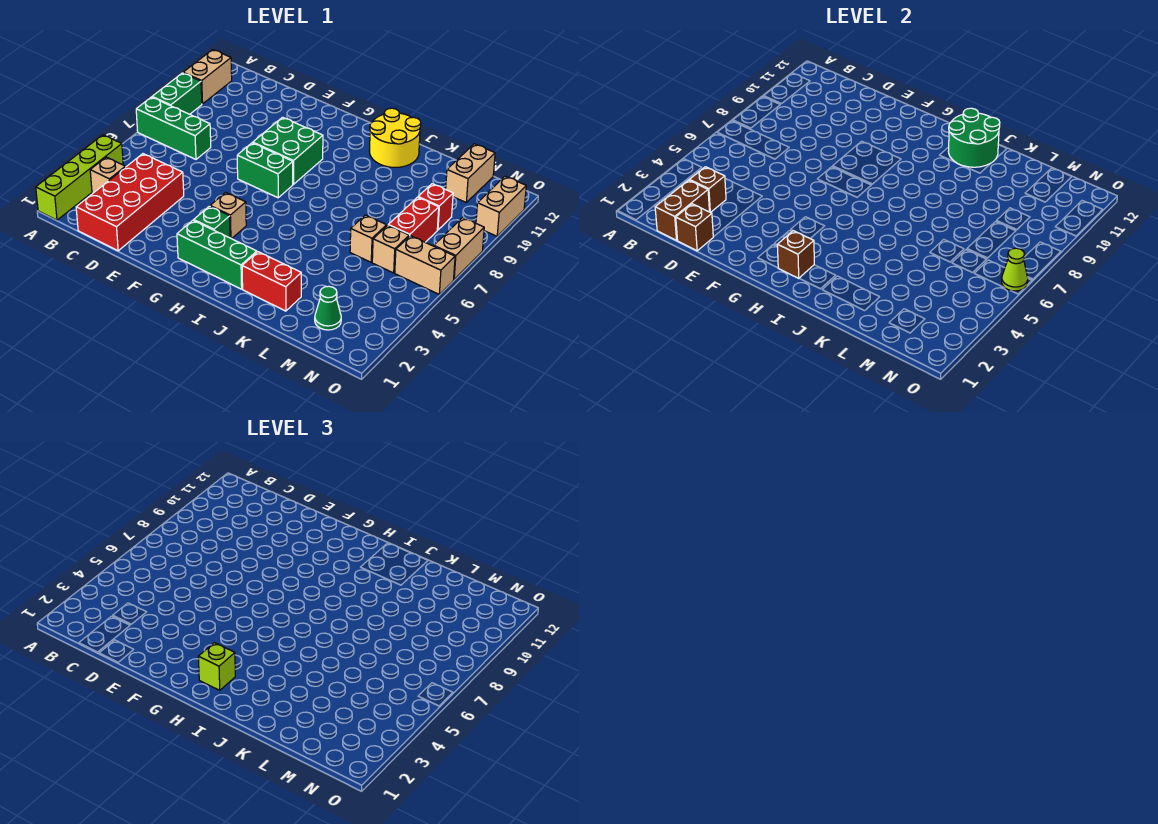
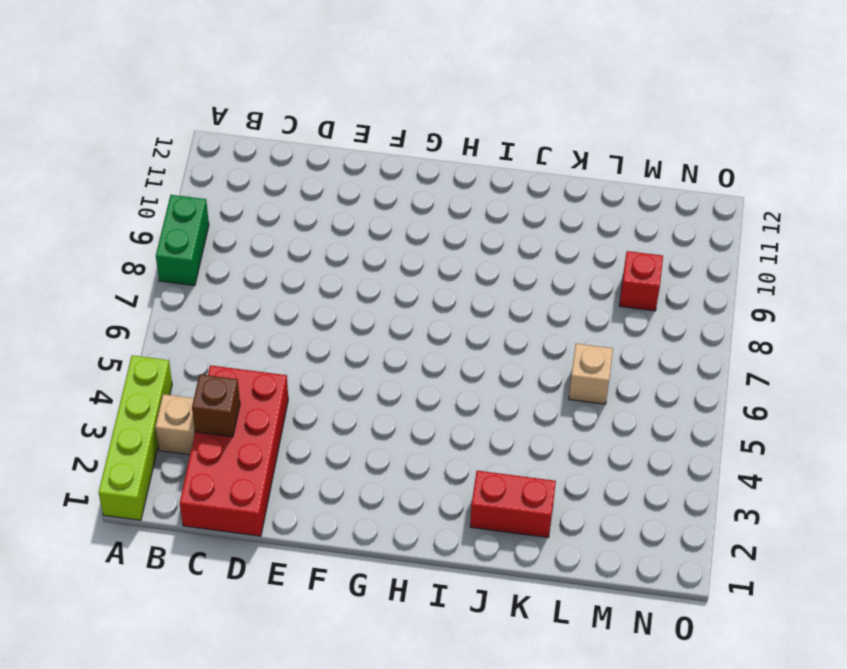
none -> green brick A7:C7 level 1
none -> tan brick A10:A11 level 1
none -> green brick F7:G7 level 1

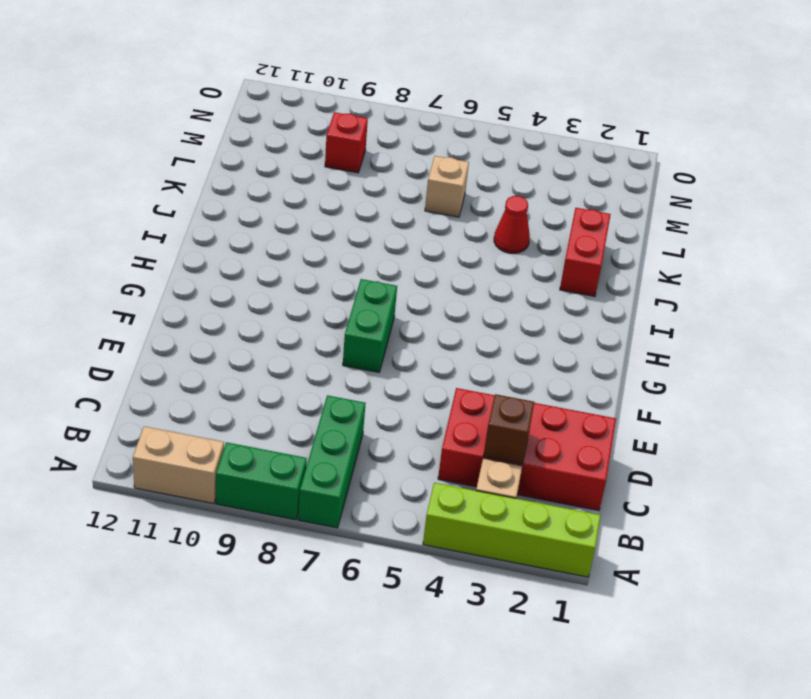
red cone K4 level 1 -> none
none -> green brick F8:G9 level 1
none -> green brick G2:I2 level 1
none -> green brick G3 level 1

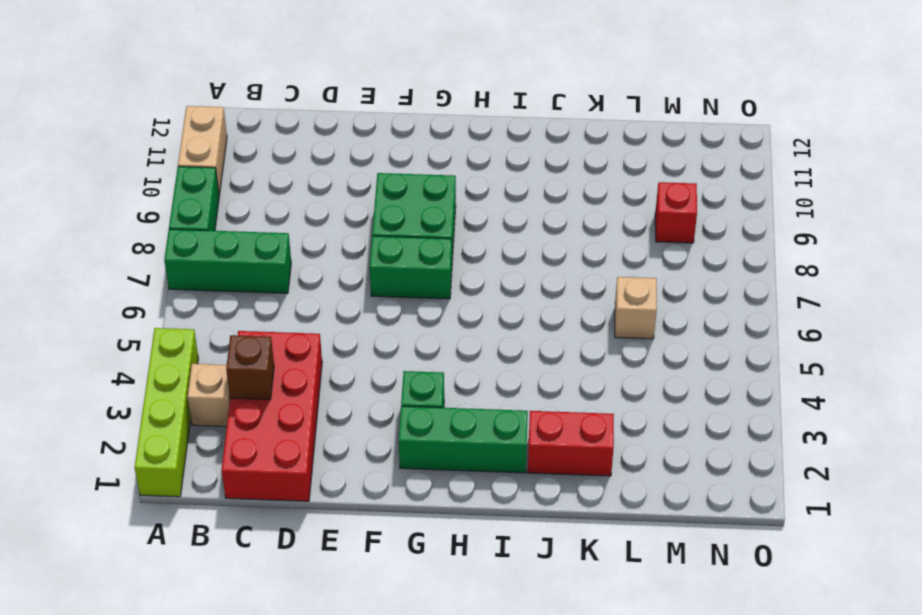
none -> tan brick G4 level 1
none -> yellow round brick I11:J12 level 1
none -> green cone M2 level 1

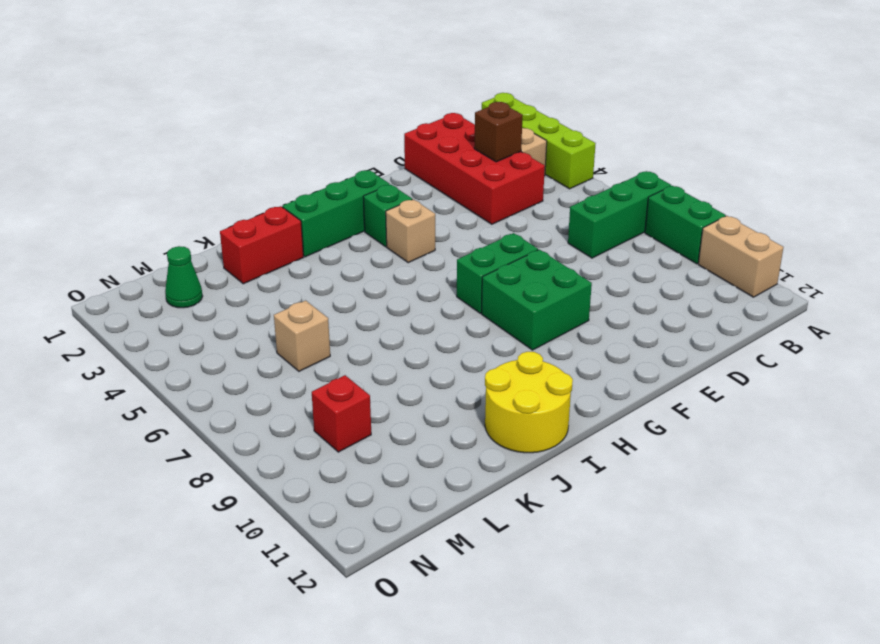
none -> tan brick M6 level 1
none -> red brick M7:M8 level 1
none -> tan brick M11:M12 level 1

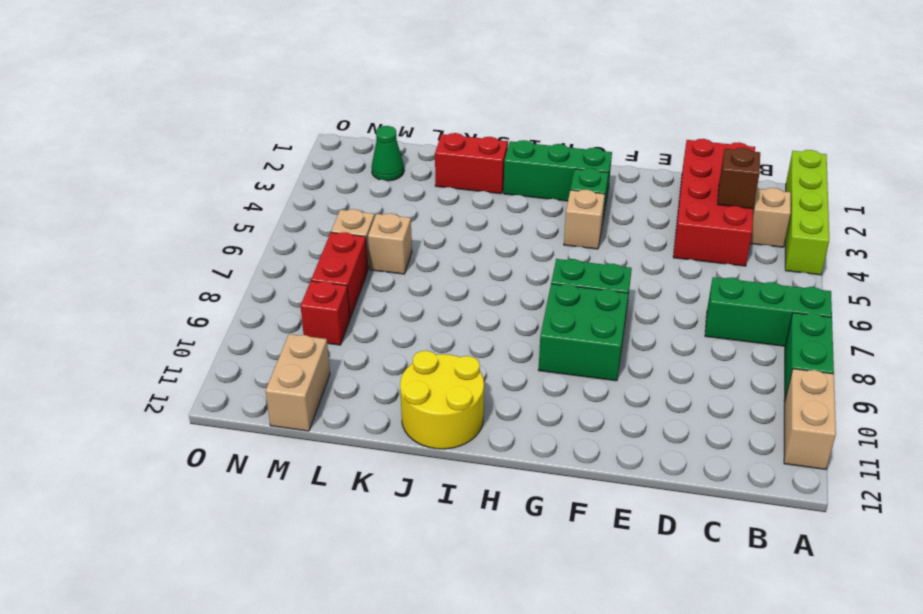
none -> tan brick N6:O6 level 1
none -> tan brick O7:O8 level 1
none -> tan brick O10:O11 level 1

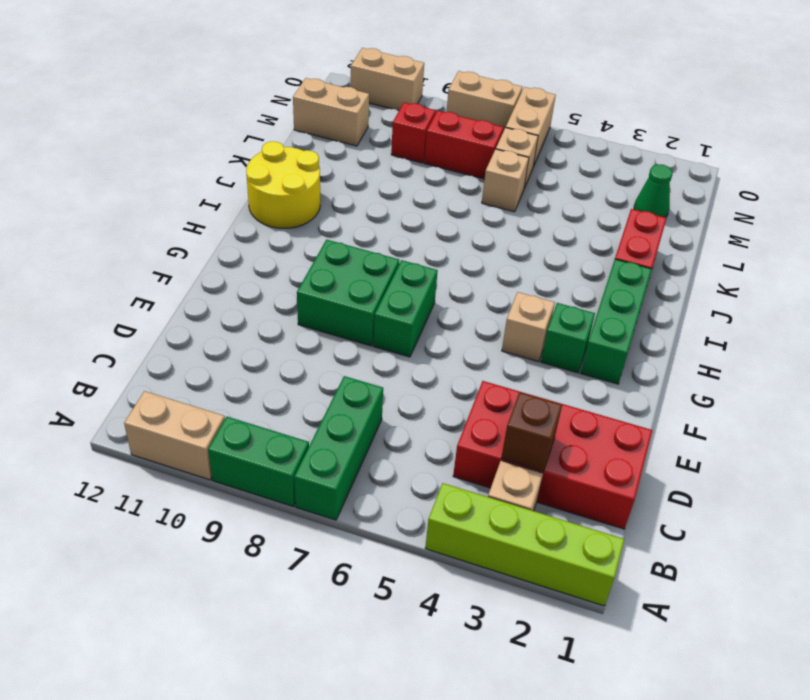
none -> brown brick C1:C2 level 2
none -> brown brick D1 level 2
none -> brown brick H2 level 2

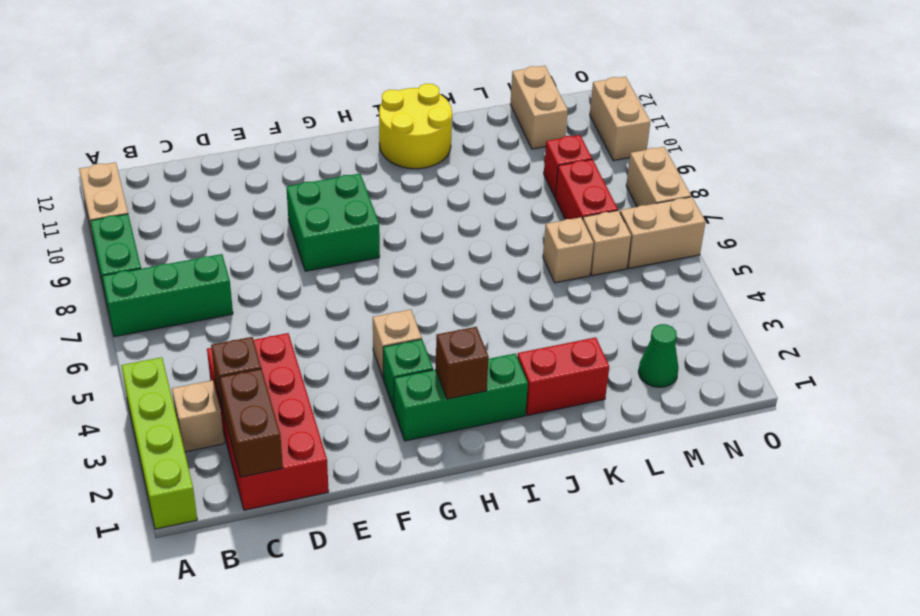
none -> green brick F7:G7 level 1
none -> brown brick D1 level 2
none -> green round brick I11:J12 level 2

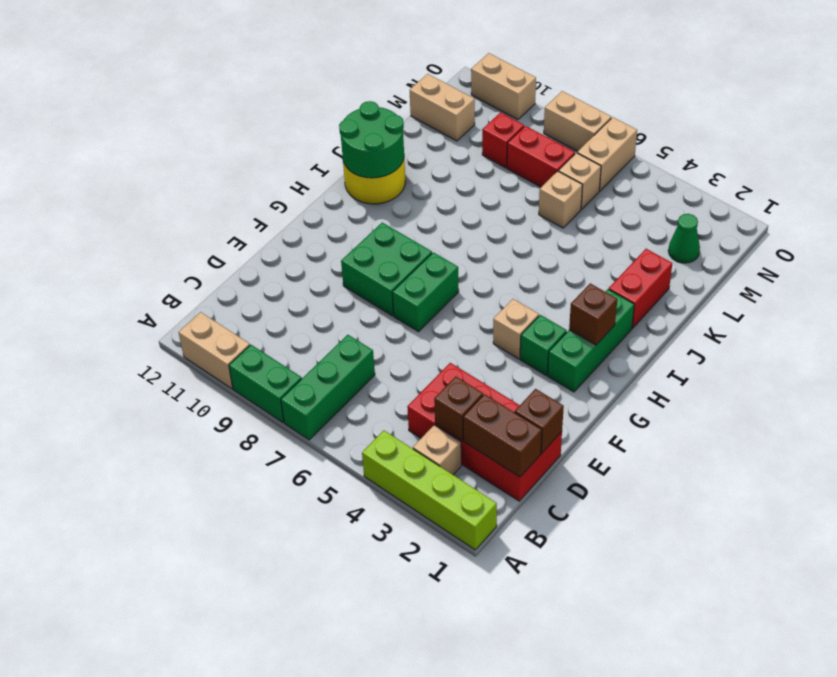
none -> lime cone O6 level 2
none -> lime brick H2 level 3

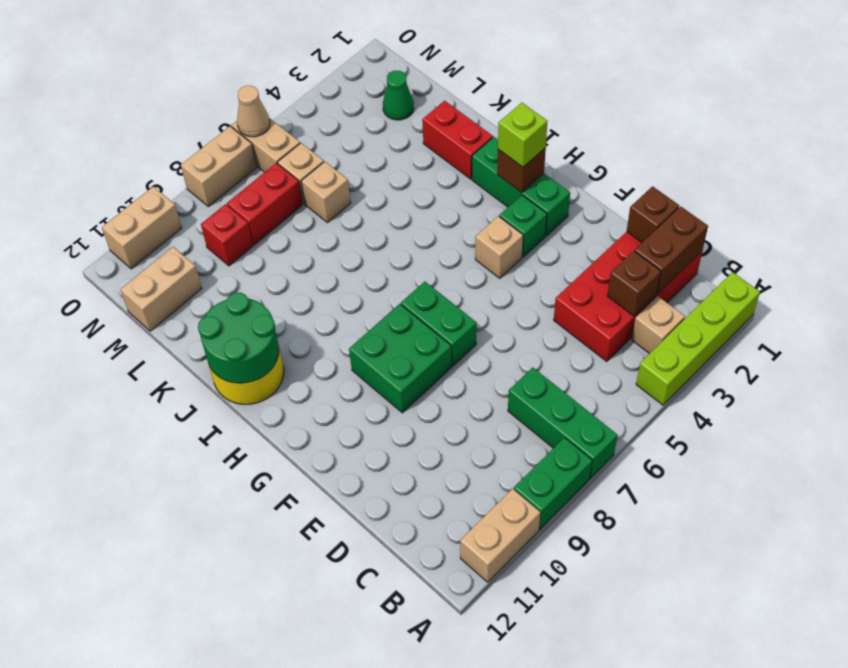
tan cone O6 level 2 -> lime cone O6 level 2

